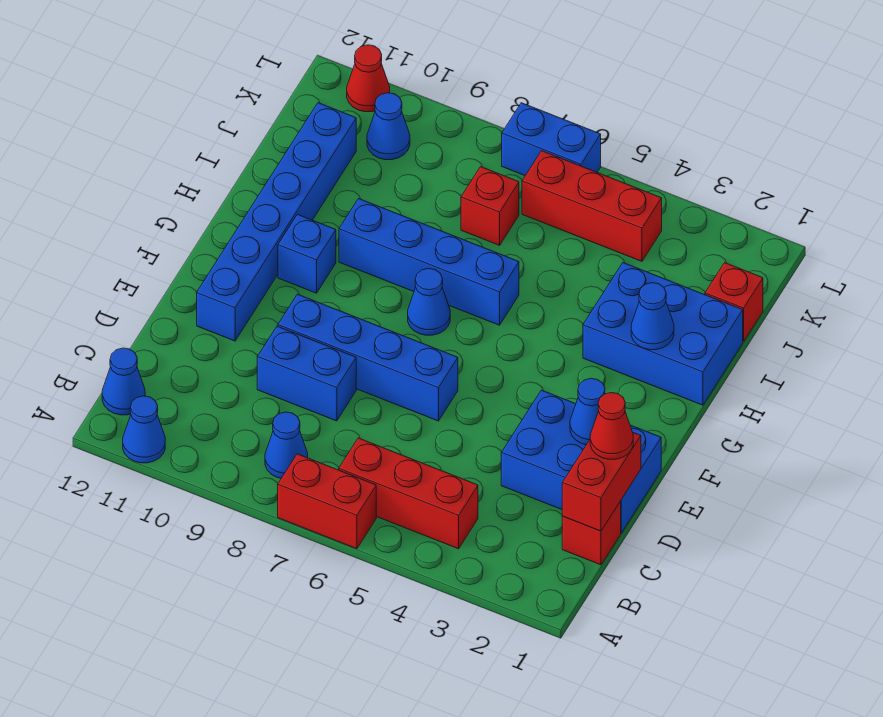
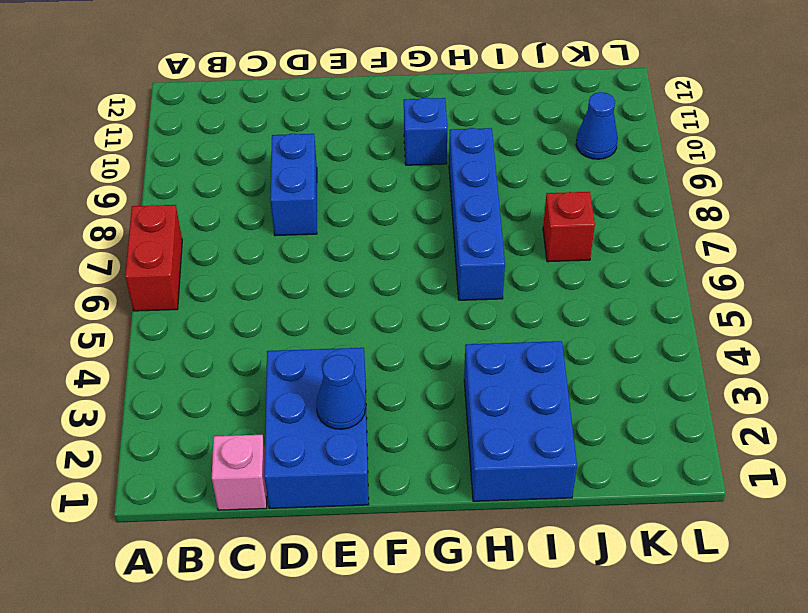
pink brick C1 level 1 -> red brick C1 level 1
none -> blue cone A11 level 1
none -> red brick B4:B6 level 1
none -> blue cone B8 level 1

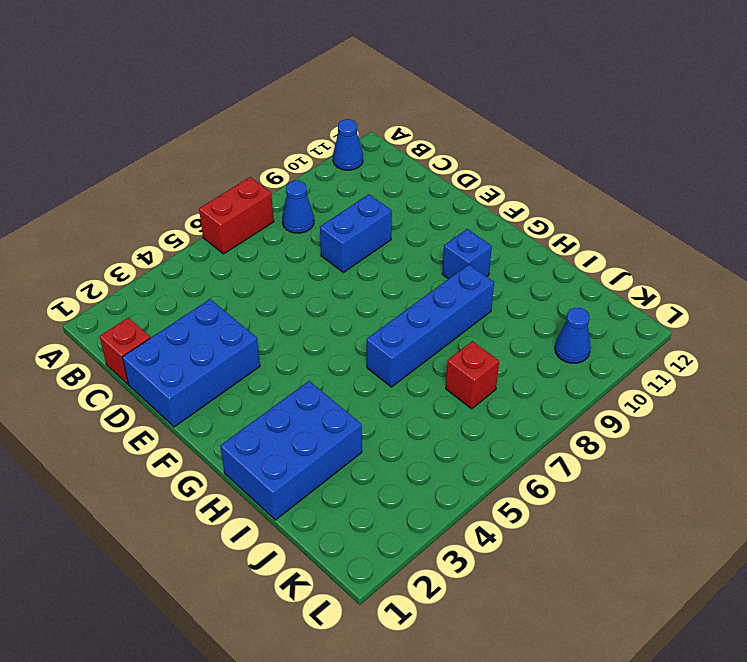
none -> red brick B4:B6 level 1
none -> blue cone B12 level 1
none -> blue brick E6:E9 level 1

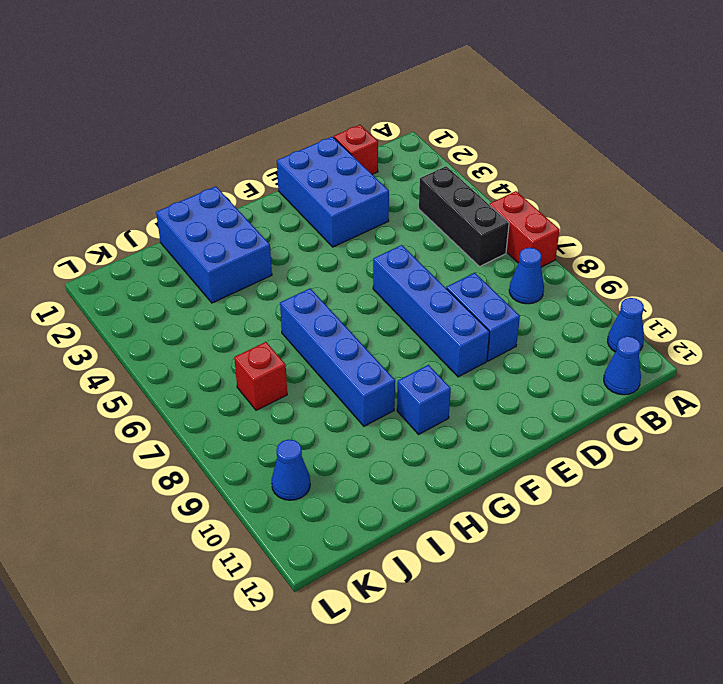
black brick B4:B6 level 1 -> red brick B4:B6 level 1
none -> blue brick E11:J11 level 1
none -> blue cone G7 level 1
none -> red brick J1 level 1

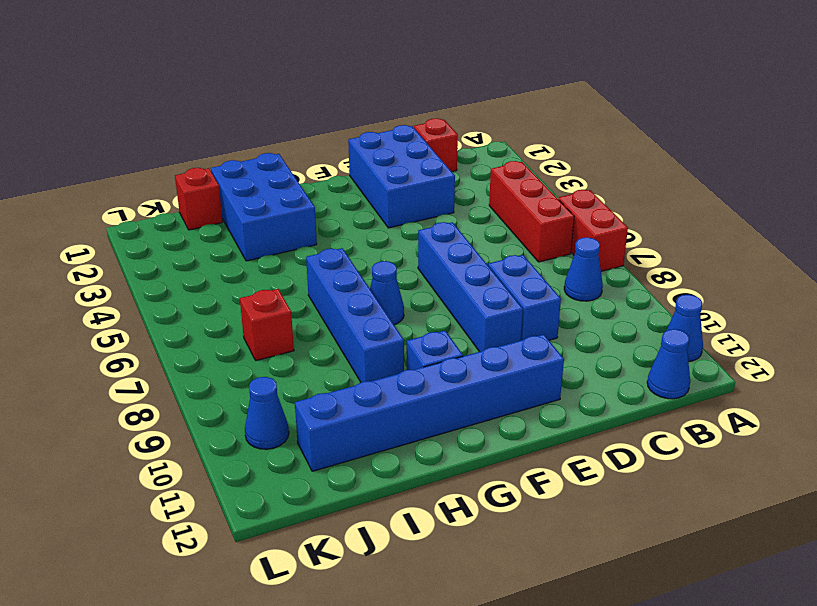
none -> red brick K4:K6 level 1
none -> blue brick L6:L7 level 1
none -> red cone L11 level 1

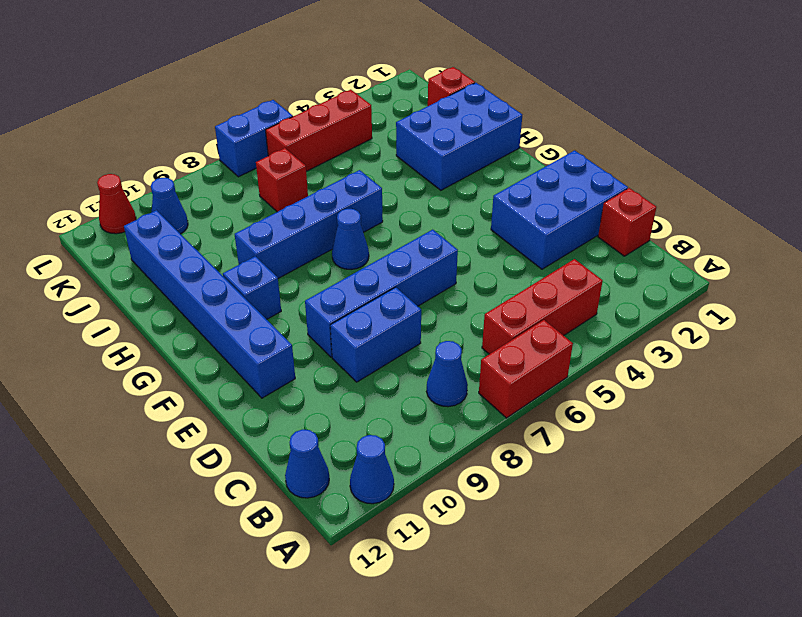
none -> red brick C1:D1 level 2
none -> blue cone E2 level 2
none -> blue cone H2 level 2

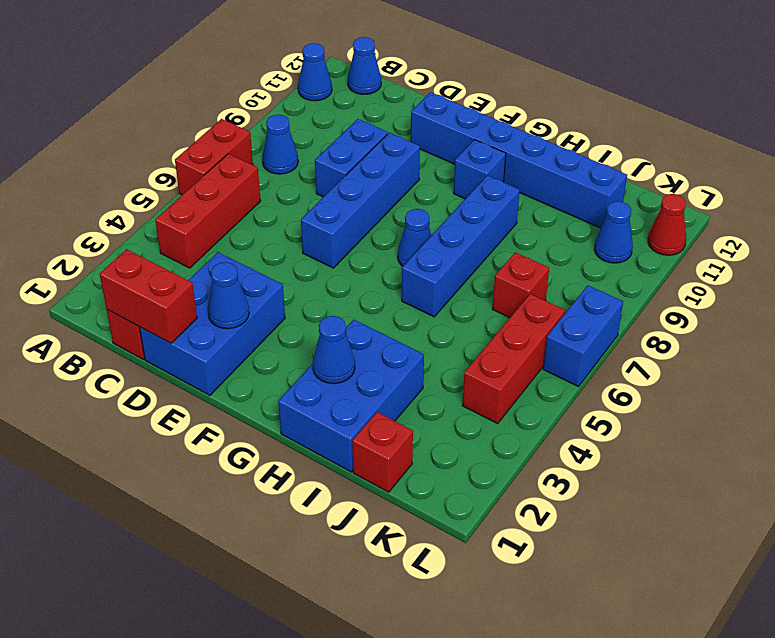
none -> red cone D1 level 3

